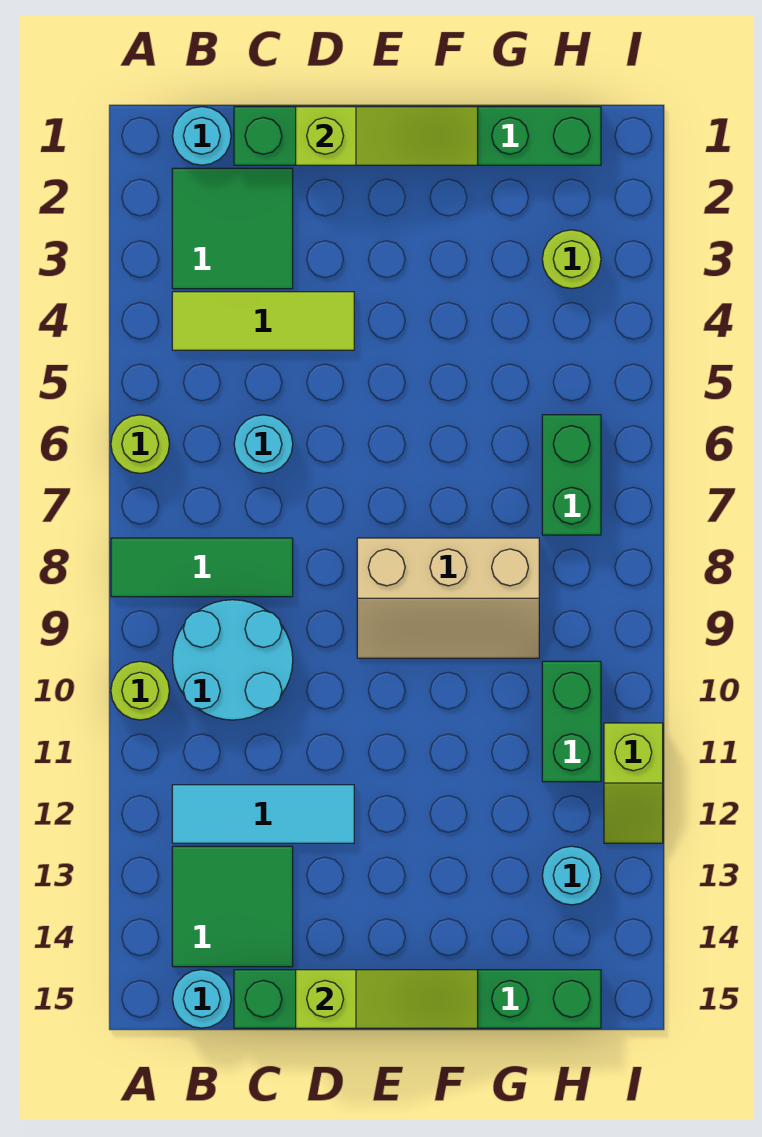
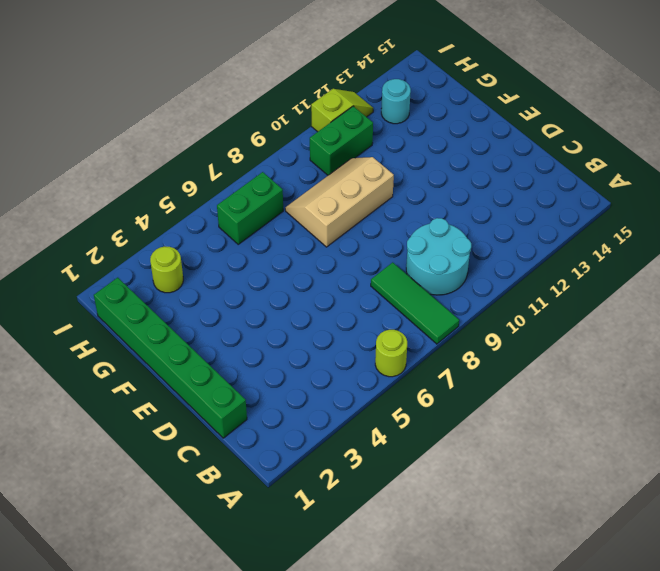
tan slope F8:G10 level 1 top F -> tan slope E8:G9 level 1 top 8
none -> lime round brick A10 level 1
none -> cyan round brick B1 level 1
none -> green tile B2:C3 level 1

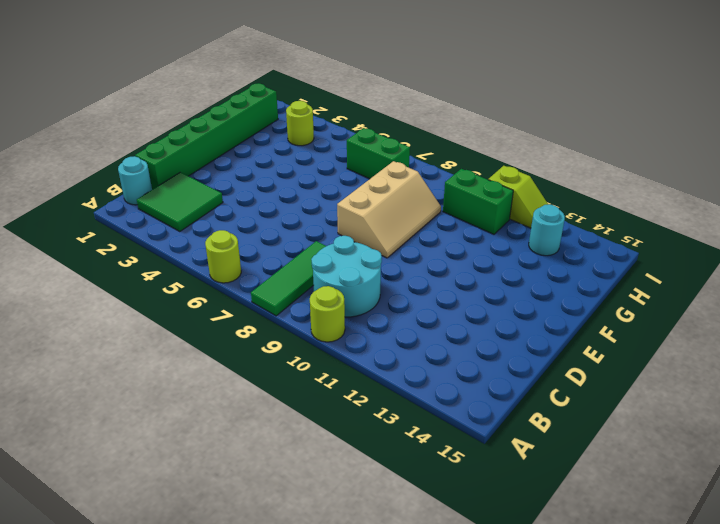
none -> lime tile B4:D4 level 1
none -> cyan tile B12:D12 level 1
none -> green tile B13:C14 level 1

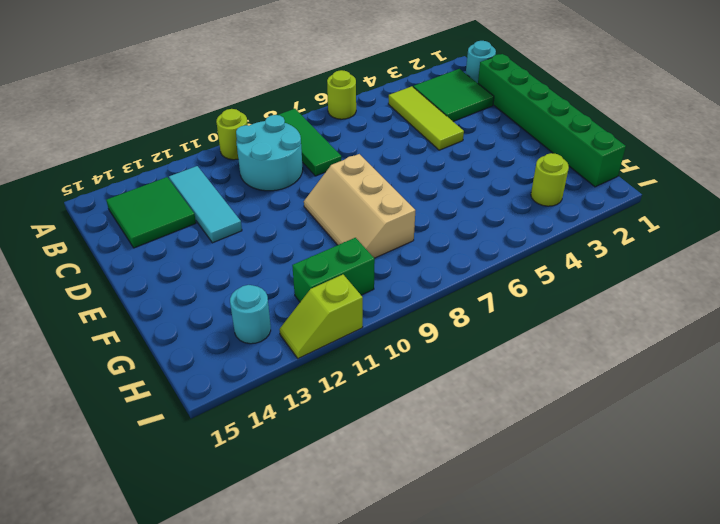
none -> cyan round brick B15 level 1
none -> cyan round brick C6 level 1
none -> green brick C15:H15 level 1

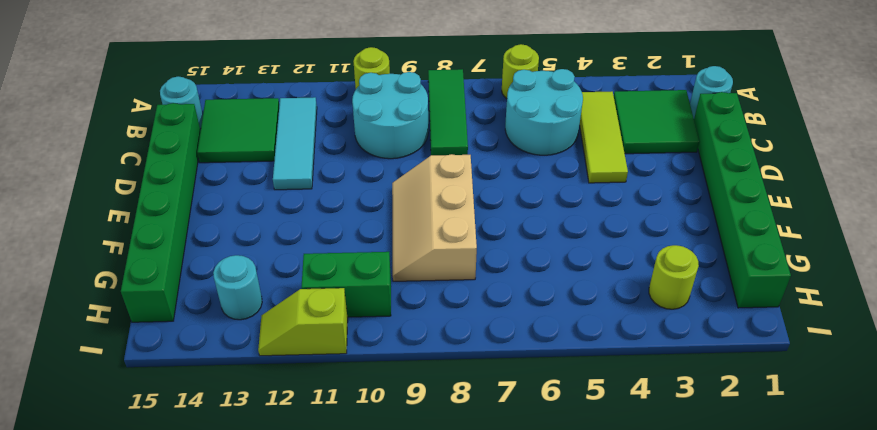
cyan round brick B5:C6 level 1 -> cyan round brick C6 level 1
none -> green brick H6:H7 level 1
none -> lime slope D1:F1 level 2 top D
none -> lime slope D15:F15 level 2 top D

